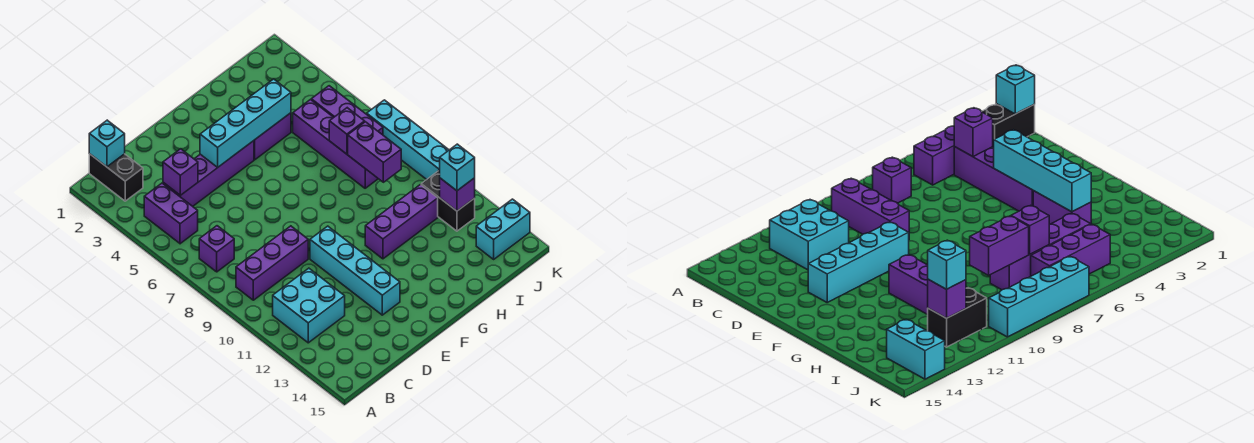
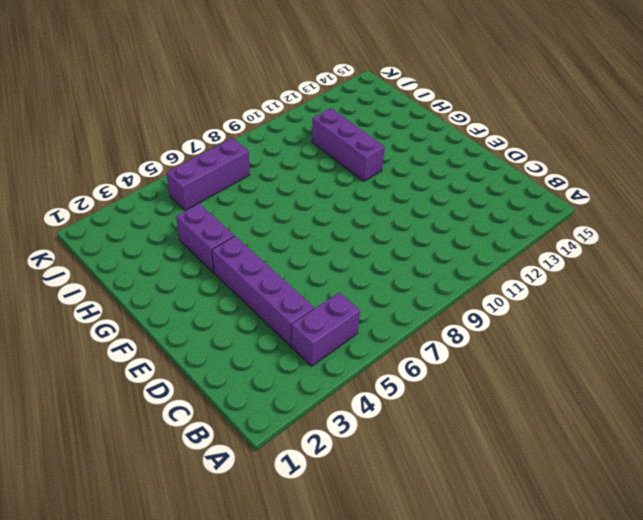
none -> black brick B1:B2 level 1
none -> purple brick B7 level 1
none -> purple brick B9:D9 level 1

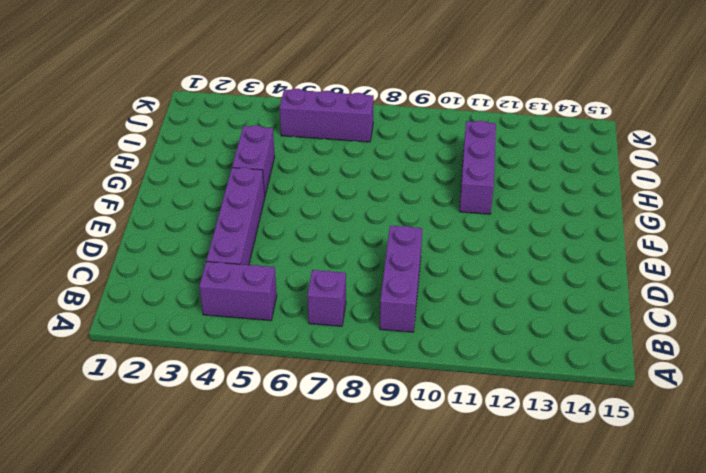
none -> black brick B1:B2 level 1
none -> cyan brick B11:C12 level 1
none -> cyan brick E10:E13 level 1

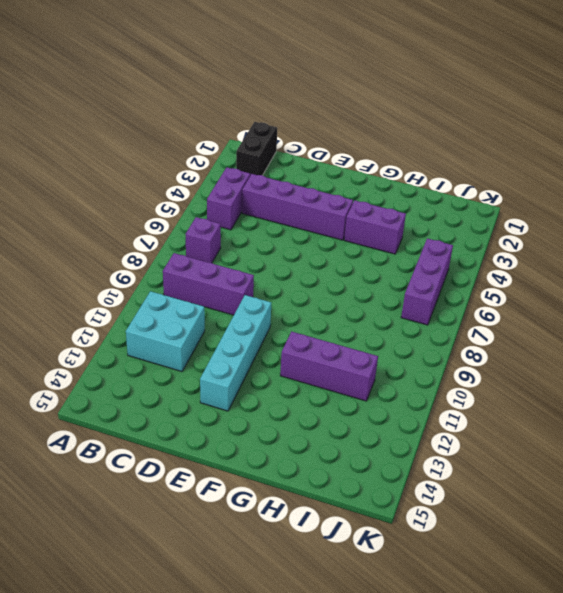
none -> purple brick I5:I8 level 1
none -> black brick J11:J12 level 1
none -> cyan brick J14:K14 level 1

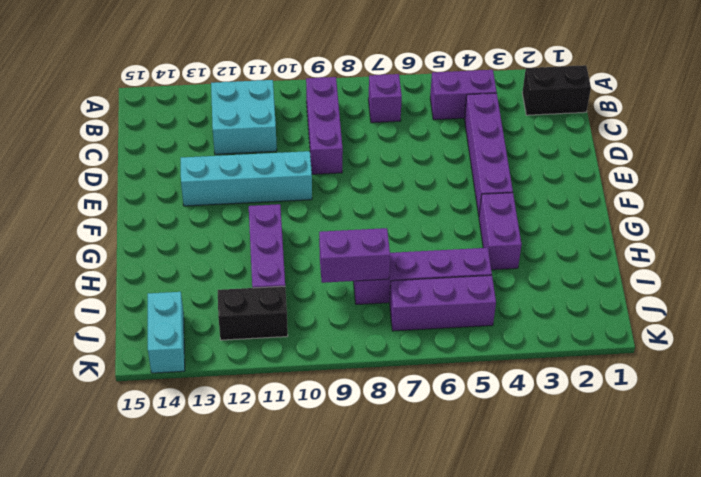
none -> cyan brick K7:K10 level 1
none -> cyan brick B1 level 2
none -> purple brick C4 level 2

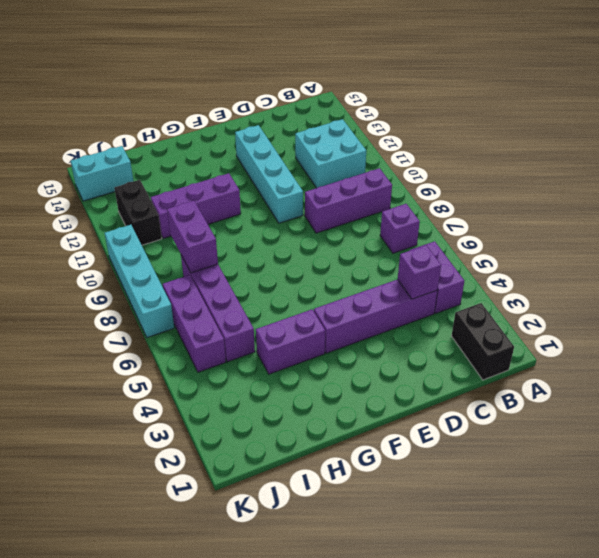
none -> cyan brick B1 level 2
none -> cyan brick E4:H4 level 2
none -> purple brick I7 level 2

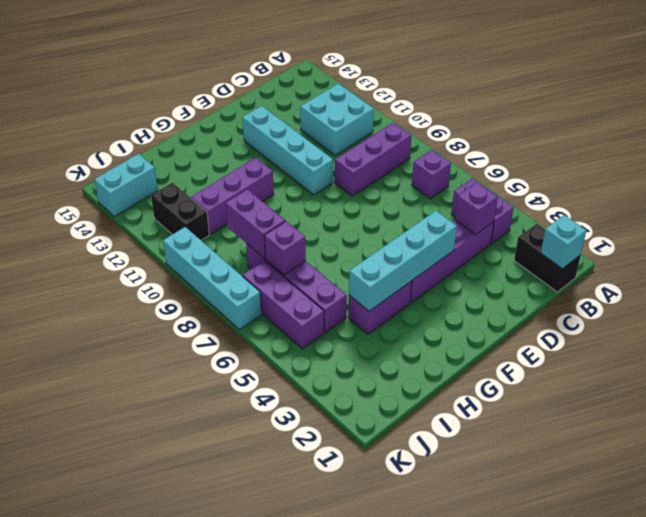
none -> purple brick J12 level 2
none -> cyan brick J12 level 3

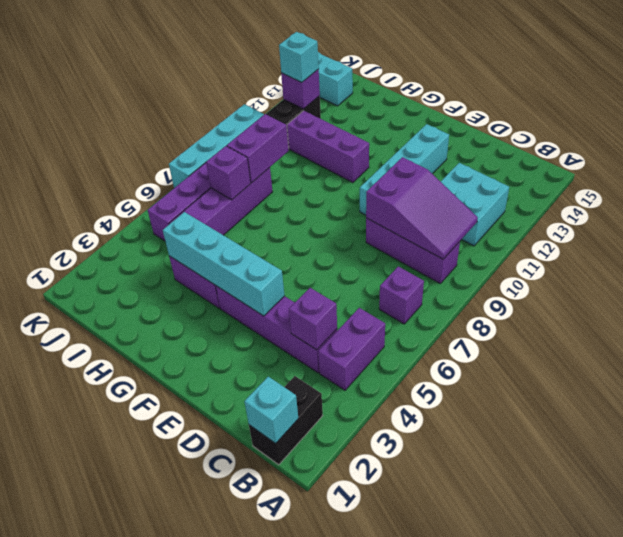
purple slope B9:D10 level 2 top D -> none

